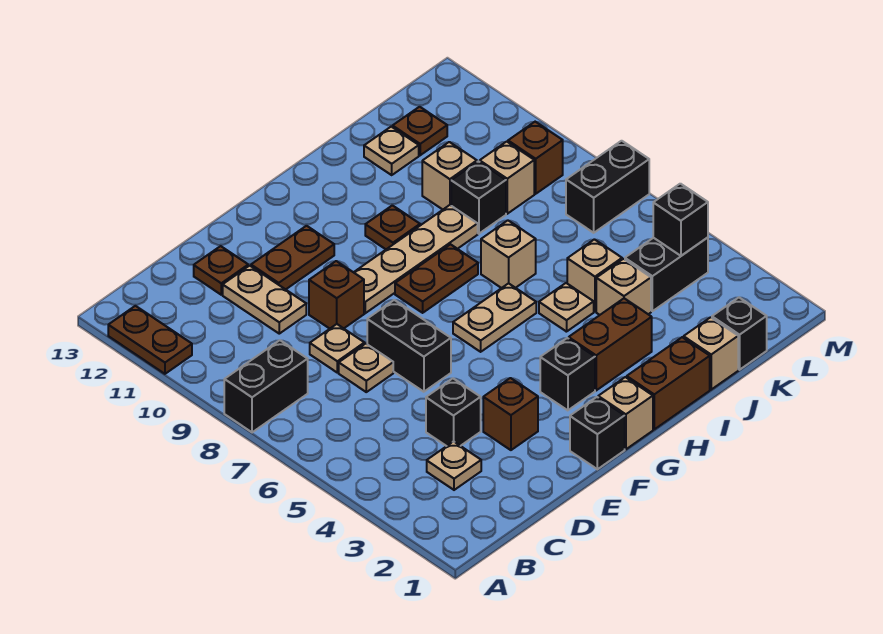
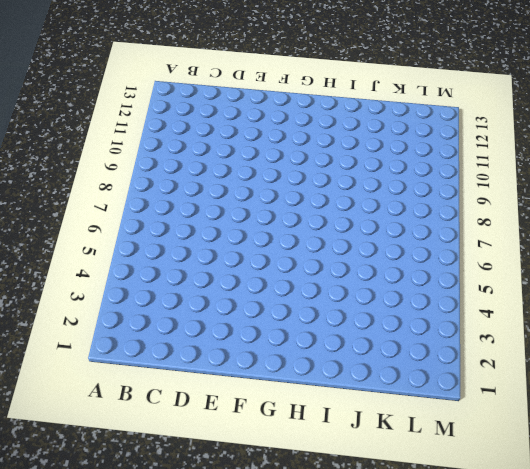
none -> black brick A8:B8 level 1
none -> brown plate A11:A12 level 1
none -> tan plate C3 level 1
none -> black brick D4 level 1

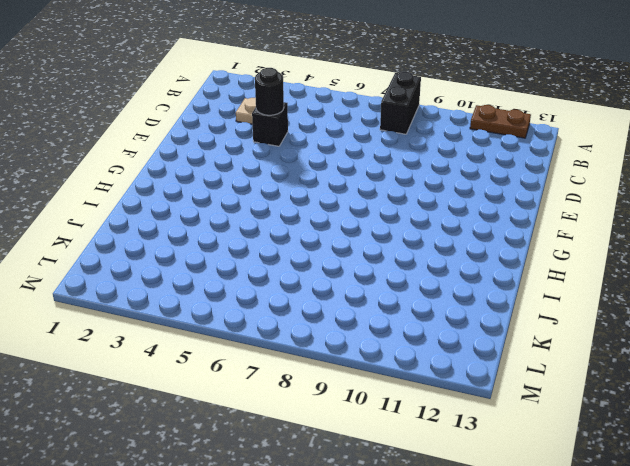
black round brick D4 level 2 -> none
none -> tan plate D7 level 1
none -> tan plate D8 level 1
none -> tan plate D10:D11 level 1
none -> brown plate D12 level 1

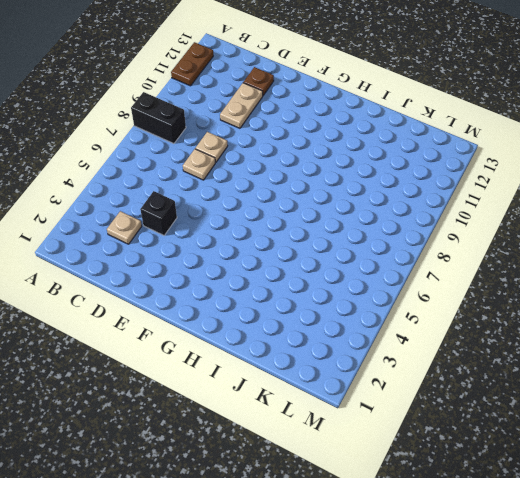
none -> brown brick E3 level 1
none -> black brick E6:E7 level 1
none -> brown brick E9 level 1
none -> brown plate E11:F11 level 1

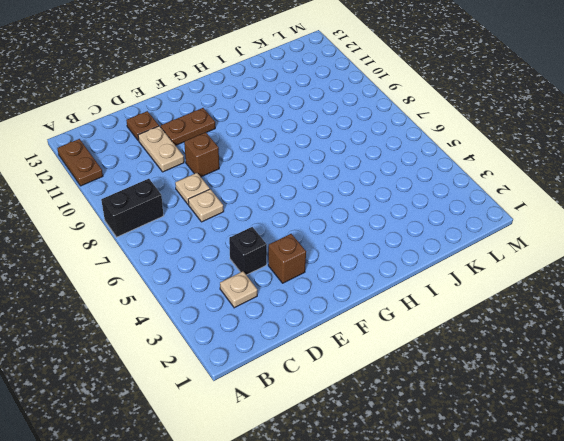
none -> black brick E6:E7 level 1
none -> black brick F1 level 1
none -> tan plate F9:I9 level 1
none -> tan brick G1 level 1

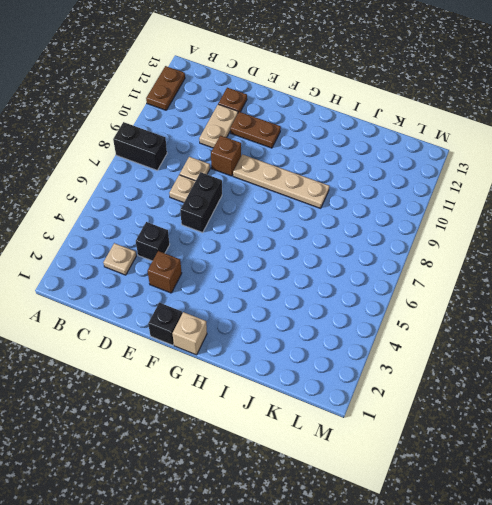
none -> black brick G3 level 1
none -> tan plate G6:H6 level 1
none -> brown plate G8:H8 level 1
none -> brown brick H1:I1 level 1

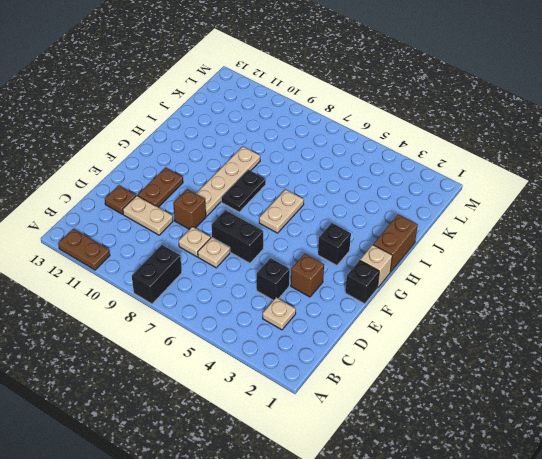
black plate G8:H8 level 1 -> brown plate G8:H8 level 1
none -> brown brick H3:I3 level 1
none -> brown plate H10 level 1
none -> tan plate I5 level 1
none -> tan brick I7 level 1

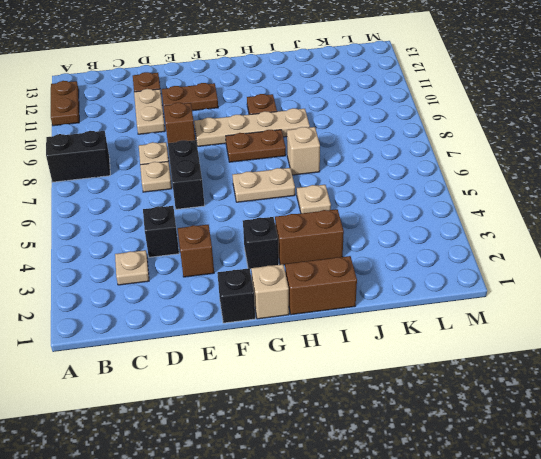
none -> tan brick J1 level 1
none -> tan brick J4 level 1
none -> tan brick J5 level 1
none -> black brick J9 level 1

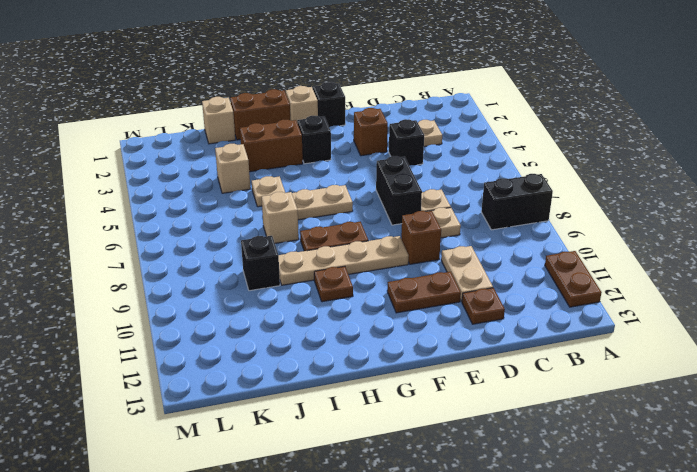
none -> tan brick J5 level 1
none -> tan brick J10 level 1
none -> tan plate J12 level 1
none -> black brick K1 level 1

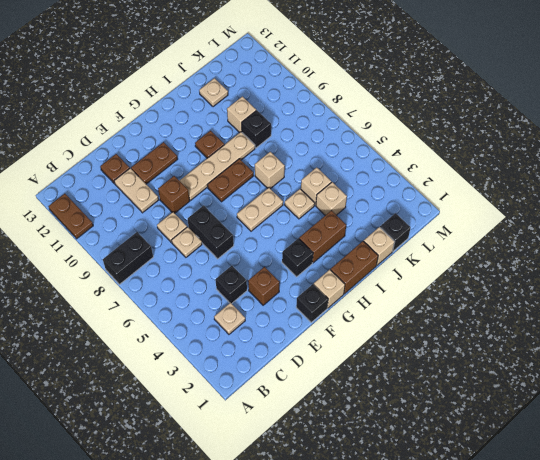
none -> black brick K4:L4 level 1
none -> tan brick K9 level 1
none -> brown plate K12 level 1
none -> black brick L7:M7 level 1

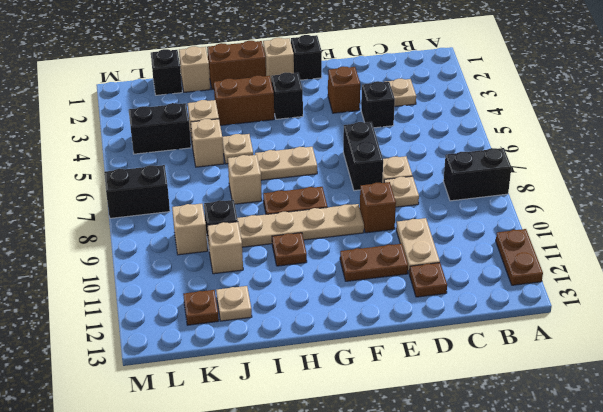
none -> brown brick L9 level 1
none -> black brick L4 level 2

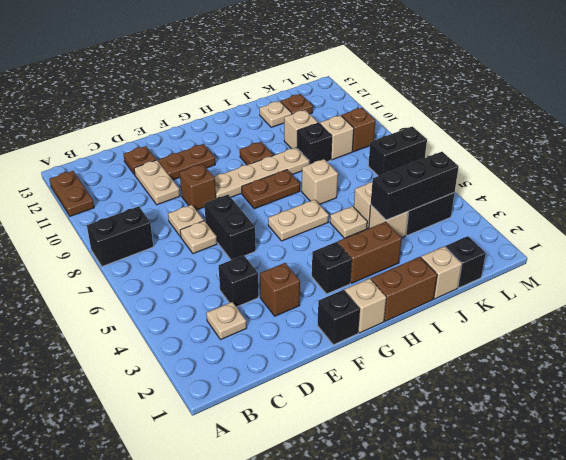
black brick J4:L4 level 2 -> black brick L4 level 2

